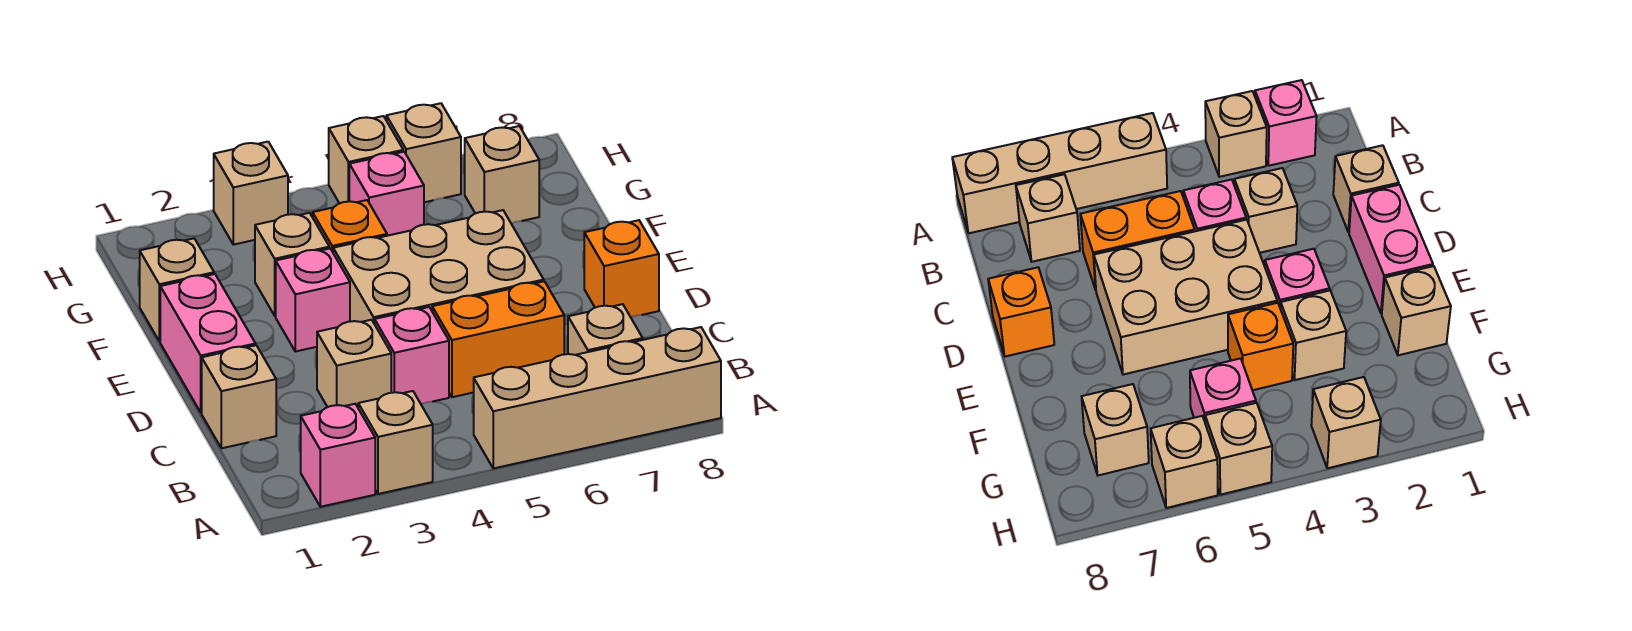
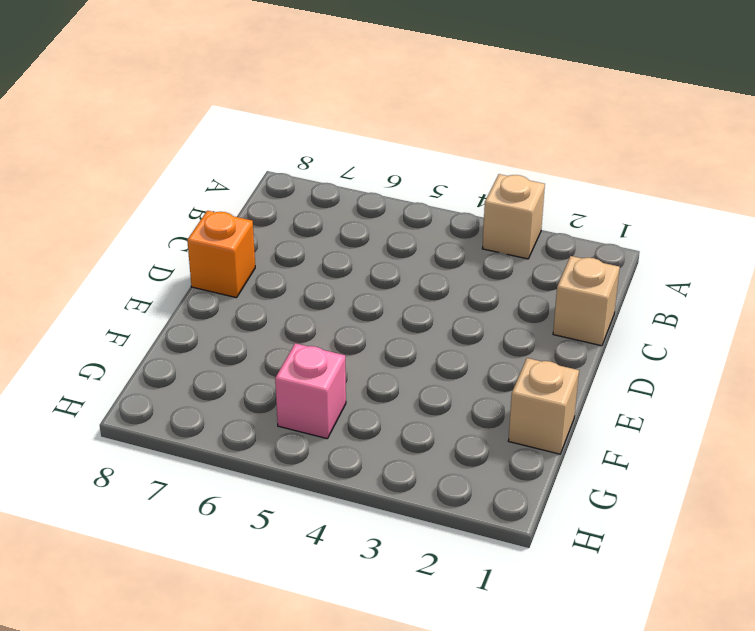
none -> pink brick A2 level 1
none -> tan brick A5:A8 level 1
none -> tan brick B7 level 1

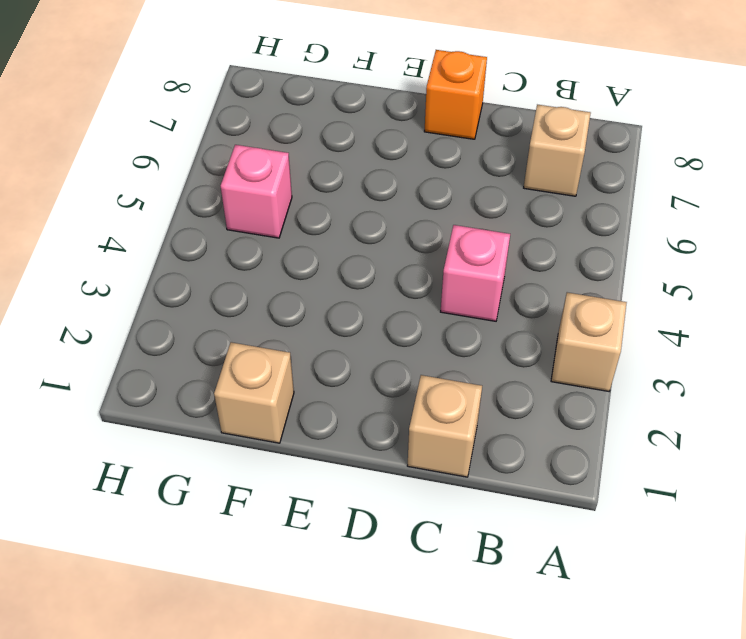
none -> pink brick A2 level 1
none -> tan brick A5:A8 level 1
none -> tan brick C3 level 1

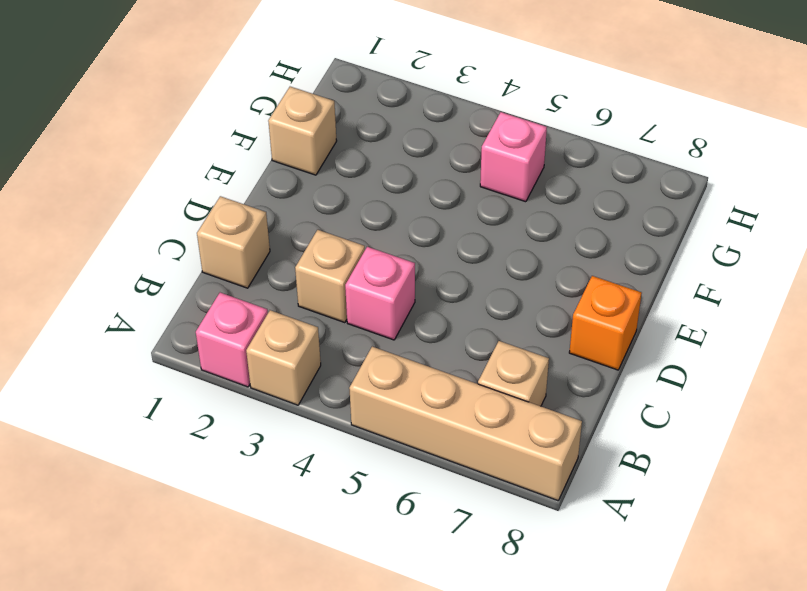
none -> orange brick C5:C6 level 1
none -> pink brick D1:E1 level 1
none -> tan brick D4:E6 level 1

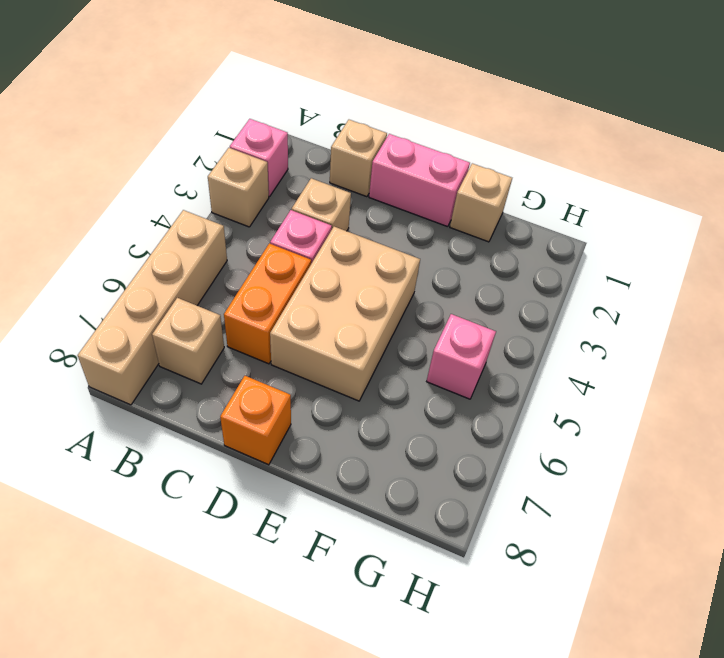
none -> pink brick E3 level 1
none -> tan brick F3 level 1
none -> orange brick F4 level 1

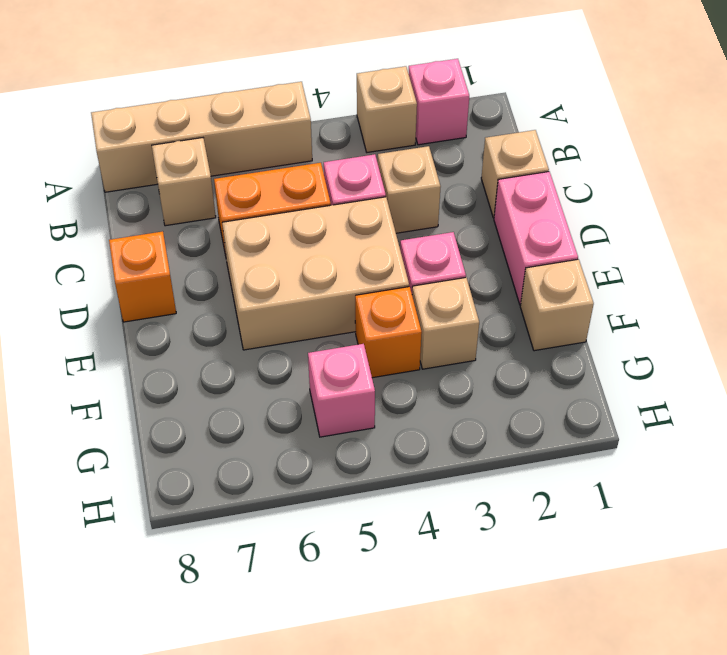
none -> tan brick G7 level 1
none -> tan brick H3 level 1
none -> tan brick H5 level 1

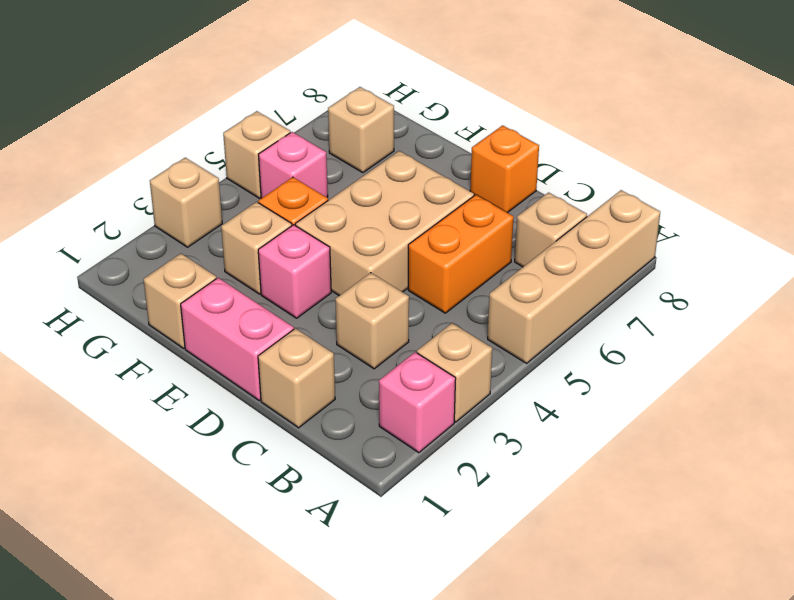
none -> pink brick C4 level 1
none -> tan brick H6 level 1

